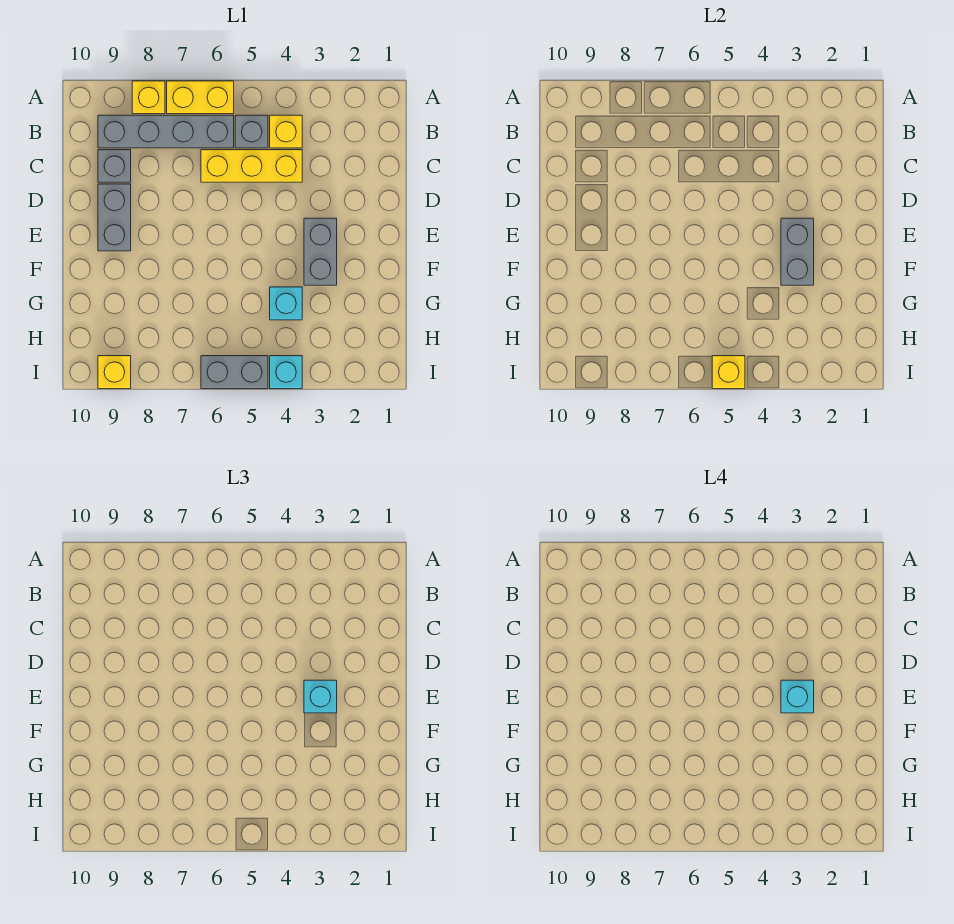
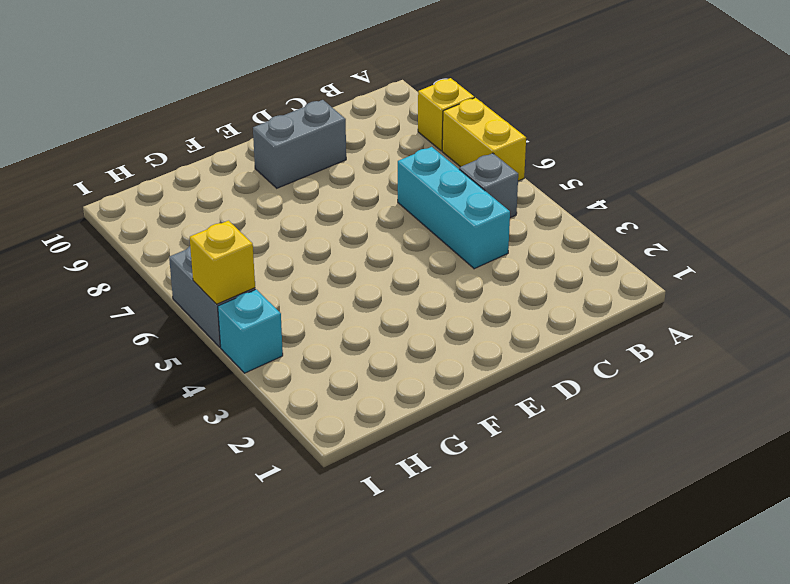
cyan brick C4:C6 level 1 -> yellow brick C4:C6 level 1
none -> yellow brick B4 level 1
none -> grey brick B6:B9 level 1
none -> grey brick C9 level 1

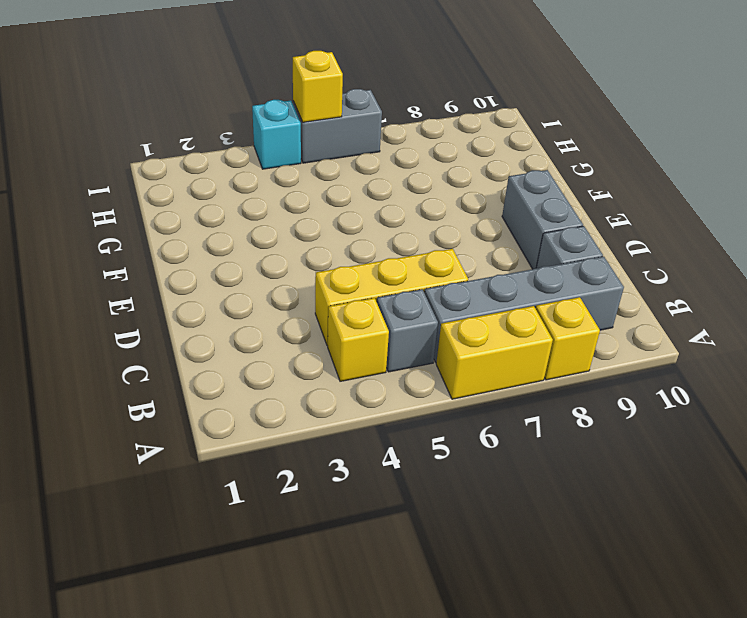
none -> grey brick E3:F3 level 1
none -> cyan brick G4 level 1
none -> yellow brick I9 level 1

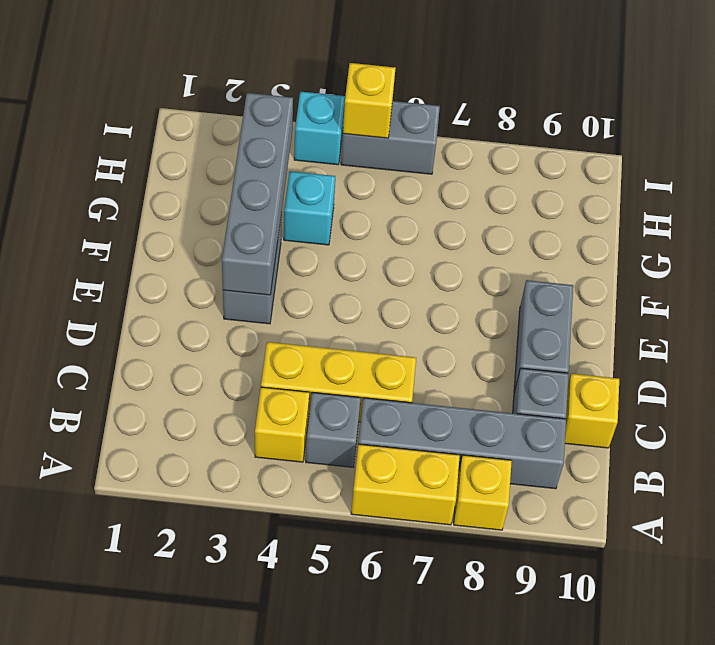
yellow brick C10 level 1 -> yellow brick I9 level 1
grey brick E3:H3 level 2 -> grey brick E3:F3 level 2
none -> cyan brick E3 level 3
none -> cyan brick E3 level 4

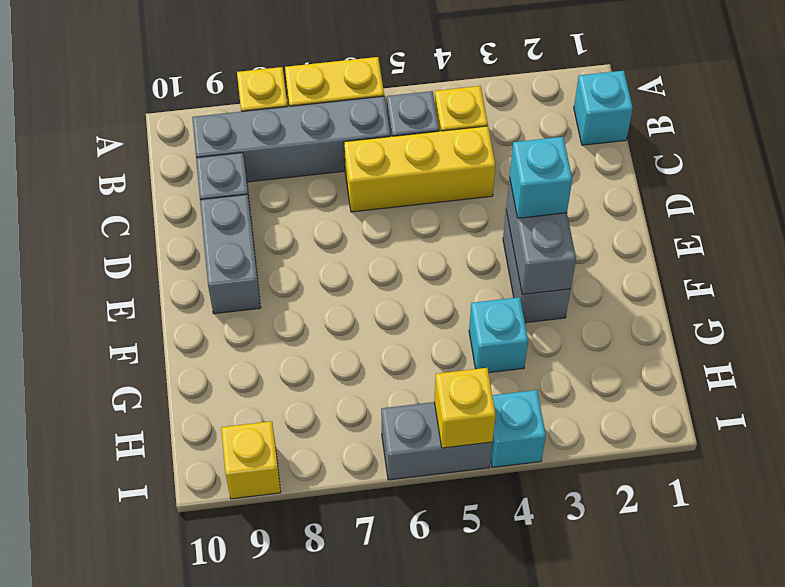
cyan brick B1 level 1 -> cyan brick E3 level 4

